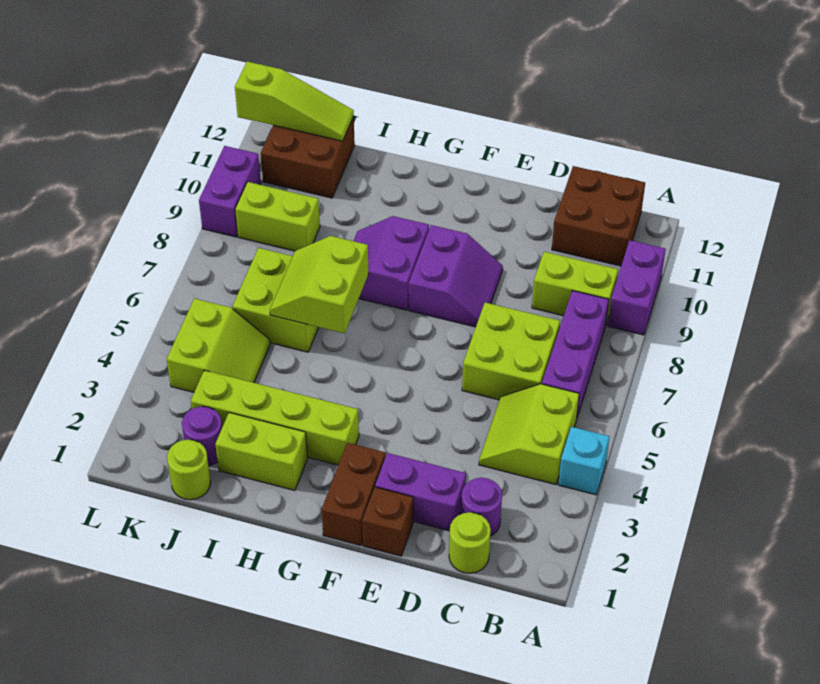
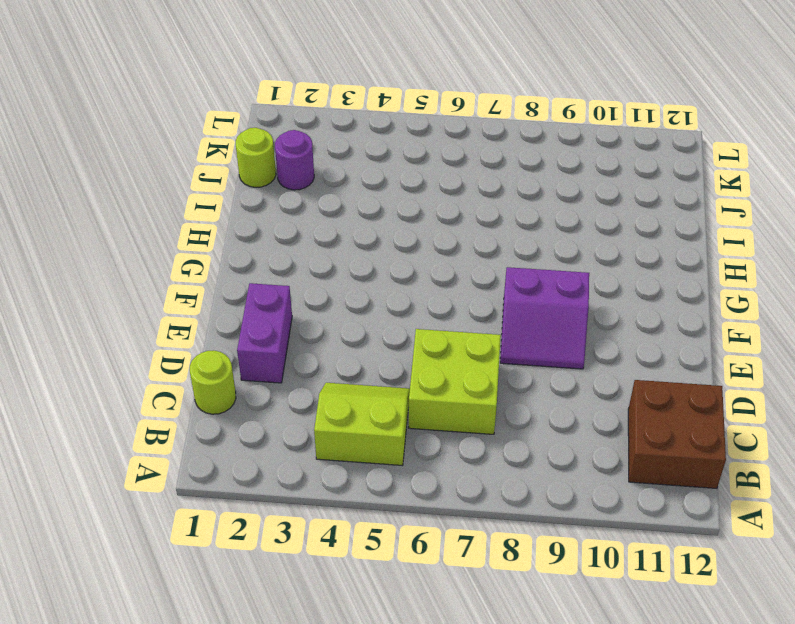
none -> cyan brick A4 level 1
none -> purple brick A9:A10 level 1
none -> purple brick B6:B8 level 1

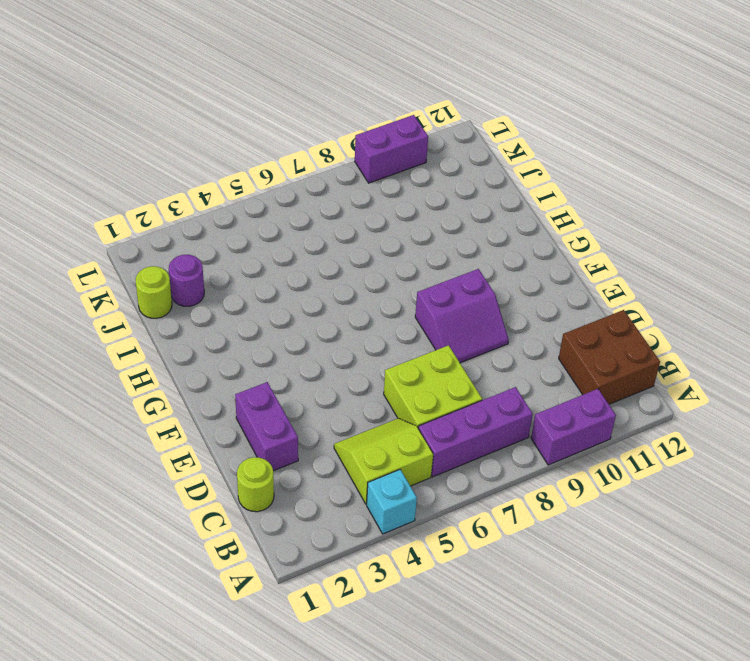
none -> lime brick B9:C9 level 1
none -> purple round brick C2 level 1
none -> brown brick E1 level 1

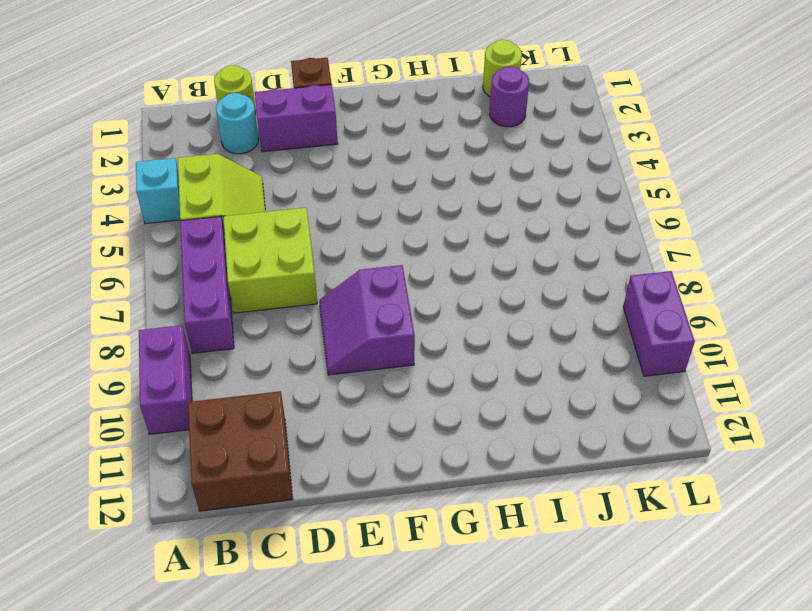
cyan round brick C2 level 1 -> purple round brick C2 level 1
none -> lime brick B9:C9 level 1
none -> brown brick F1:F2 level 1
none -> lime brick G3:J3 level 1

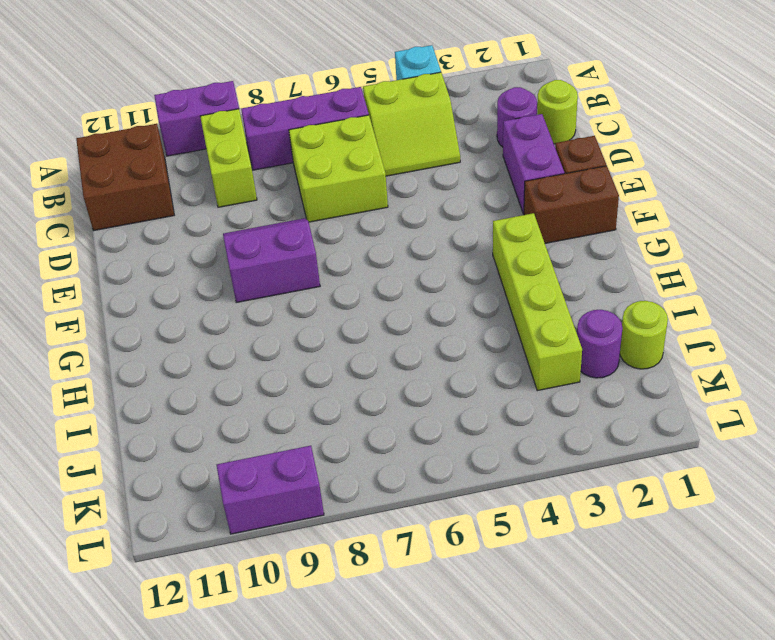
none -> purple slope G8:H9 level 1 top G
none -> lime brick H2:I2 level 1
none -> lime brick I6:J7 level 1

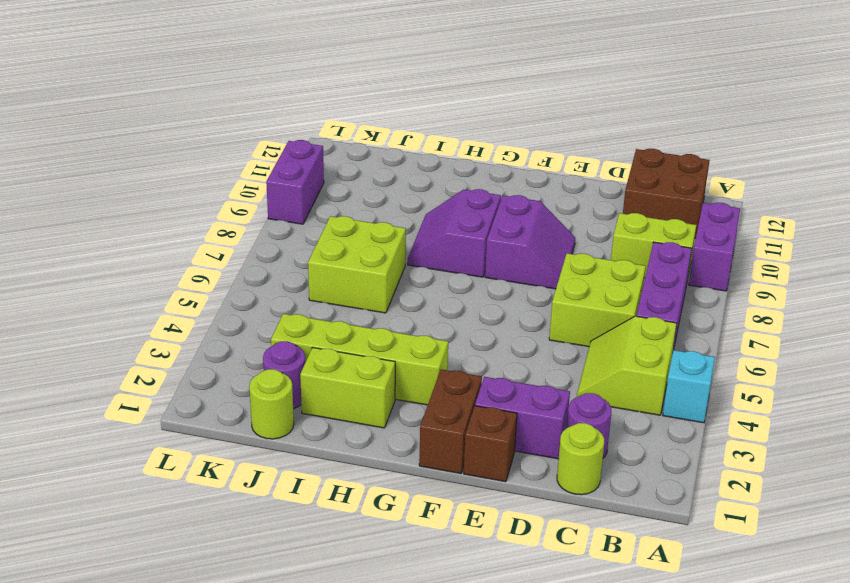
none -> lime slope J4:K5 level 1 top K
none -> lime brick J9:K9 level 1
none -> brown brick J11:K12 level 1

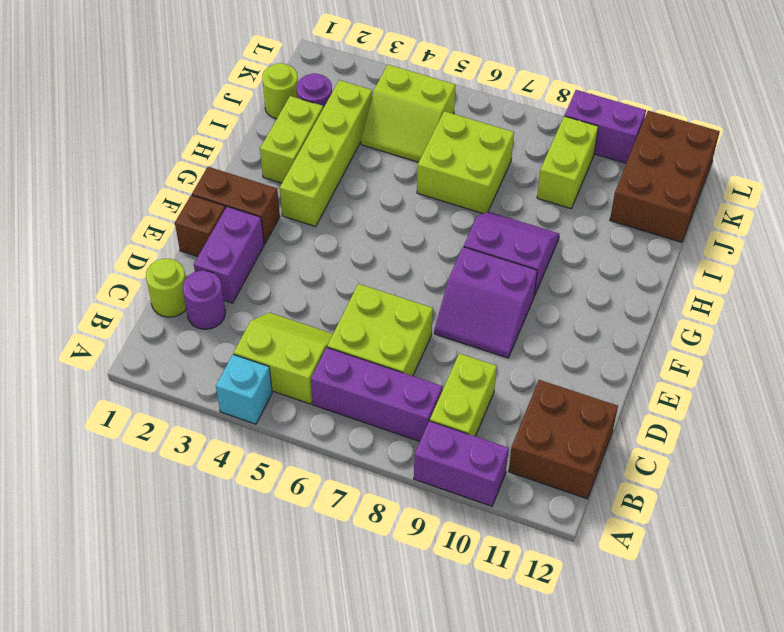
brown brick J11:L12 level 1 -> brown brick J11:K12 level 1
none -> lime slope H6:I7 level 2 top H
none -> lime slope J12:L12 level 2 top L

